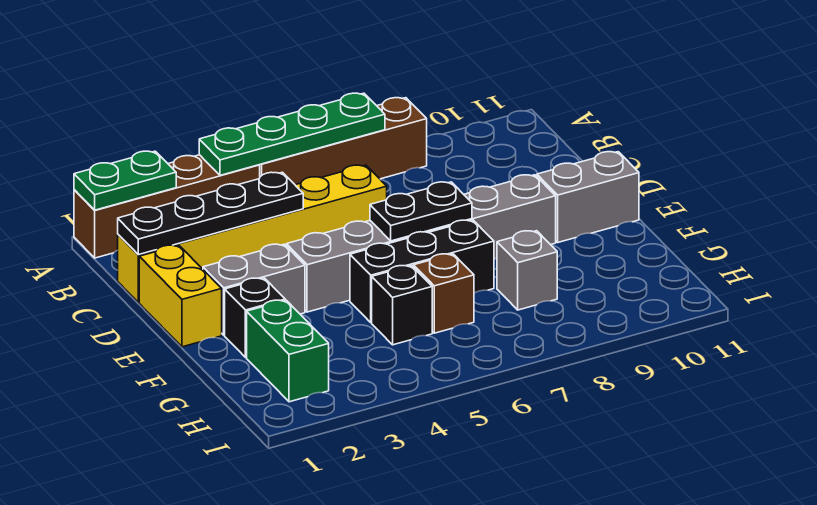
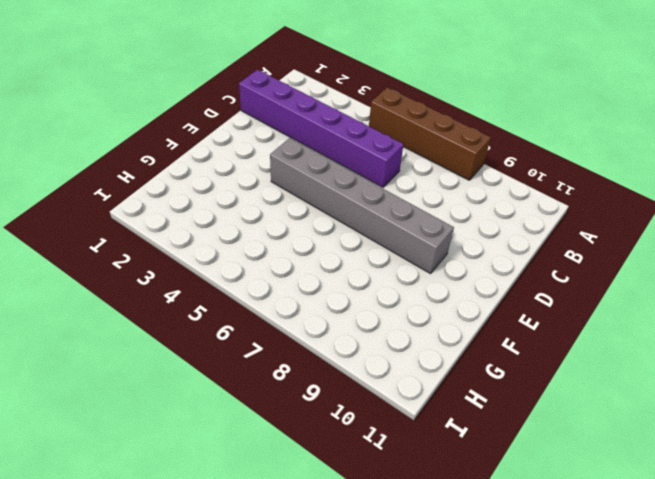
purple brick C1:C6 level 1 -> yellow brick C1:C6 level 1
none -> brown brick A1:A4 level 1
none -> yellow brick D1:E1 level 1
none -> grey brick E2:E3 level 1

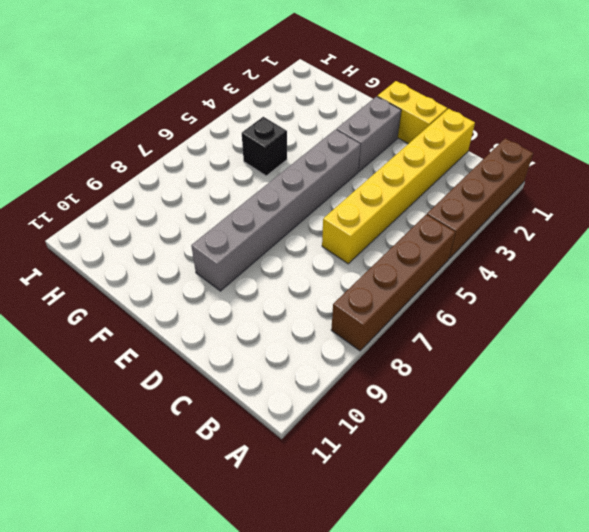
none -> grey brick E10:E11 level 1
none -> black brick F2 level 1
none -> black brick F5:F7 level 1

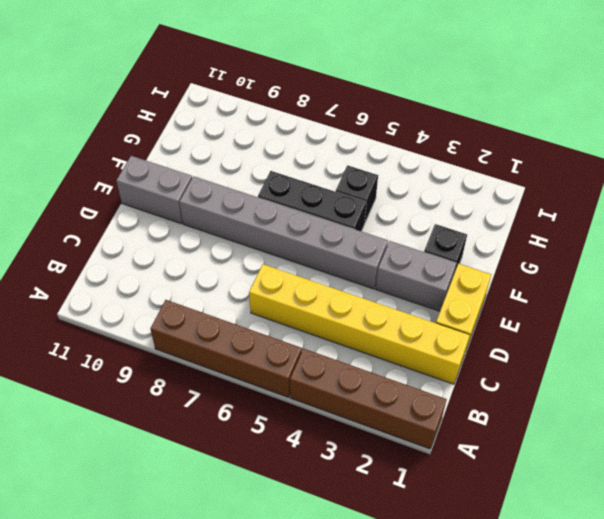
none -> green brick G2:H2 level 1
none -> brown brick G6 level 1
none -> grey brick G8 level 1

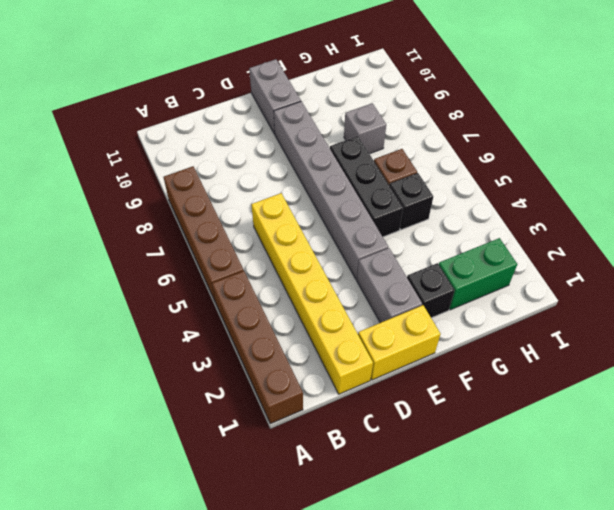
none -> green plate A1:A2 level 2
none -> green plate A4:A7 level 2
none -> black plate C1:C4 level 2

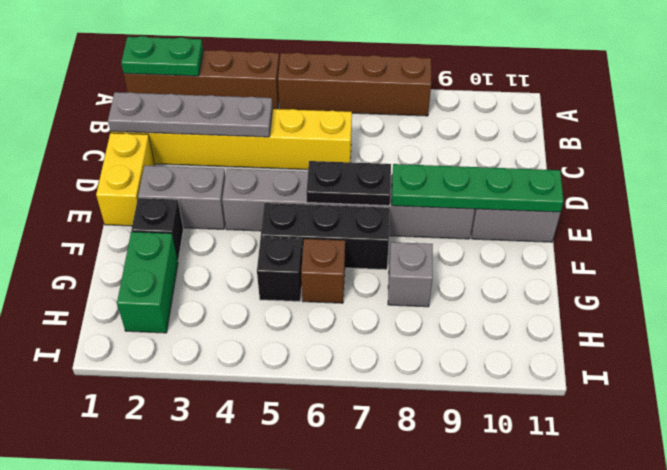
grey plate C1:C4 level 2 -> black plate C1:C4 level 2
green plate E8:E11 level 2 -> green plate A4:A7 level 2

